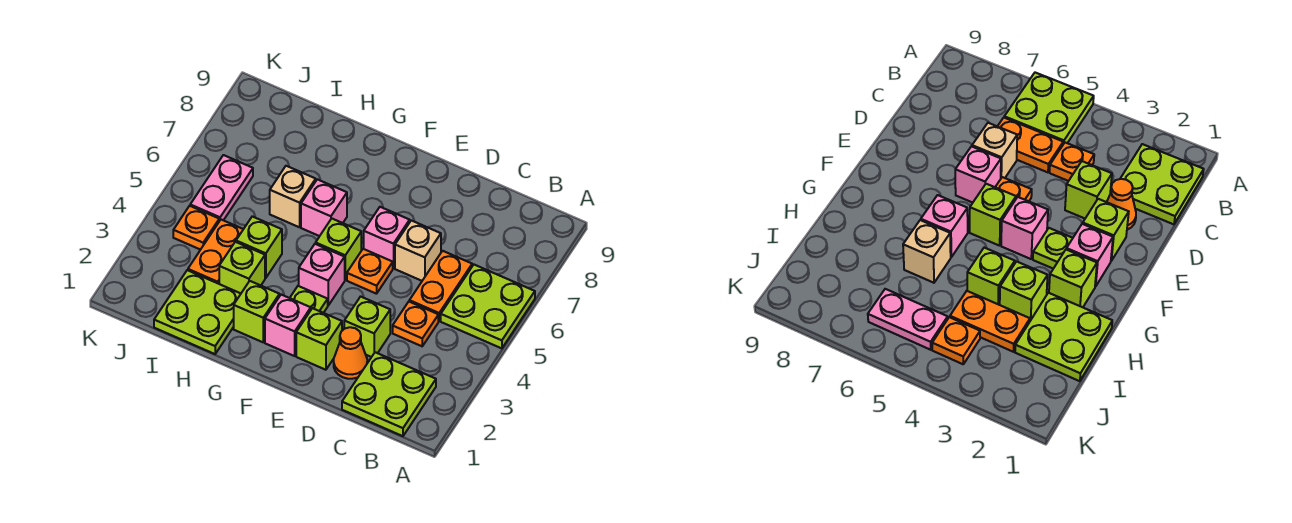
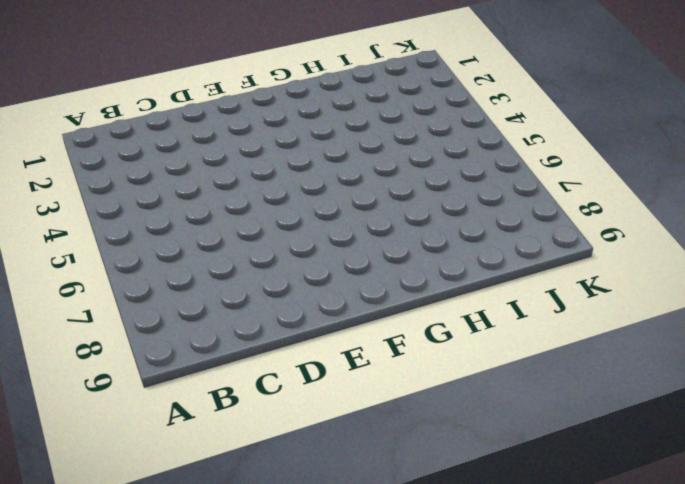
none -> lime plate A5:B6 level 1
none -> lime plate B1:C2 level 1
none -> orange plate C4 level 1

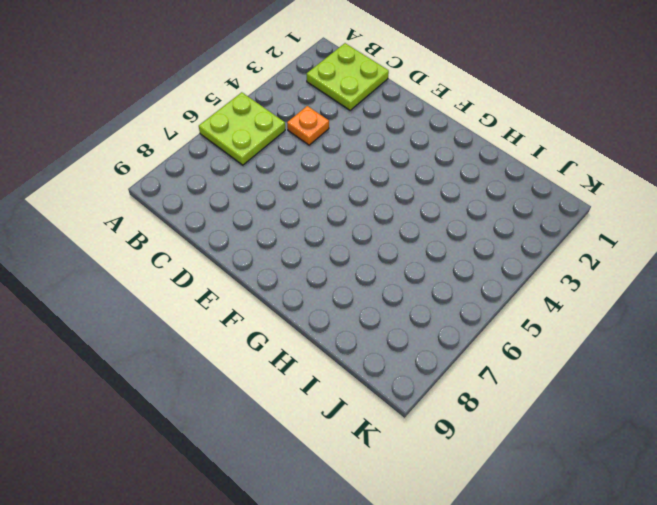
none -> orange plate C5:C6 level 1
none -> orange cone D2 level 1
none -> lime brick D3 level 1

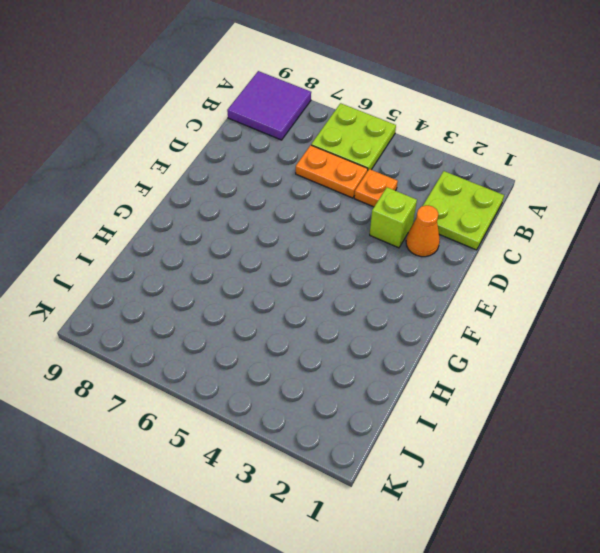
purple tile A8:B9 level 1 -> none
none -> tan brick D6 level 1
none -> lime brick E2 level 1
none -> orange plate E5 level 1

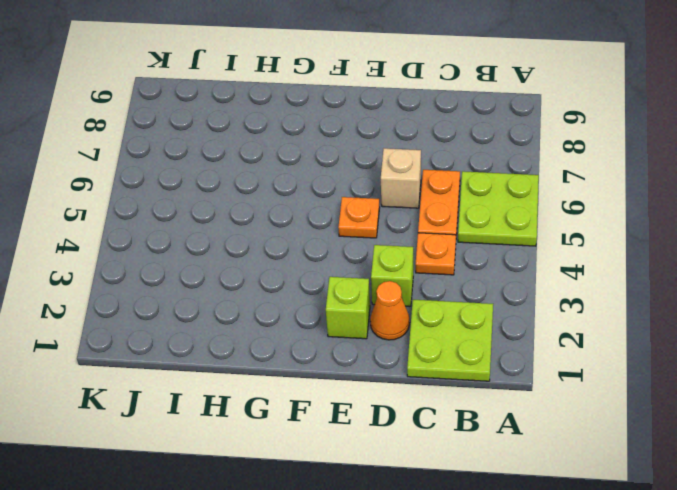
none -> pink brick E6 level 1
none -> pink brick F2 level 1
none -> lime plate F3 level 1

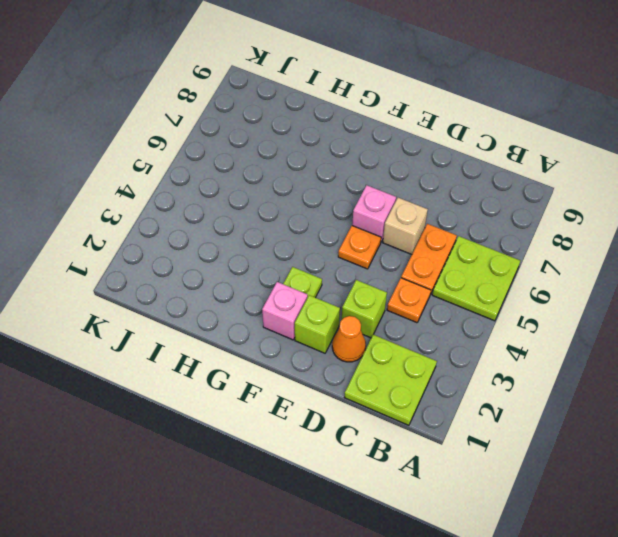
none -> pink brick F4 level 1
none -> lime brick F5 level 1
none -> lime brick G2 level 1

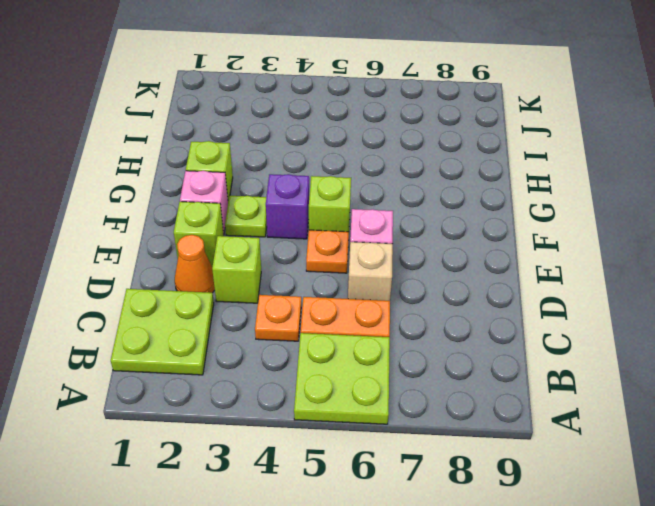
purple brick F4 level 1 -> pink brick F4 level 1
none -> pink brick G6 level 1
none -> lime plate H1:I2 level 1
none -> lime brick H3 level 1

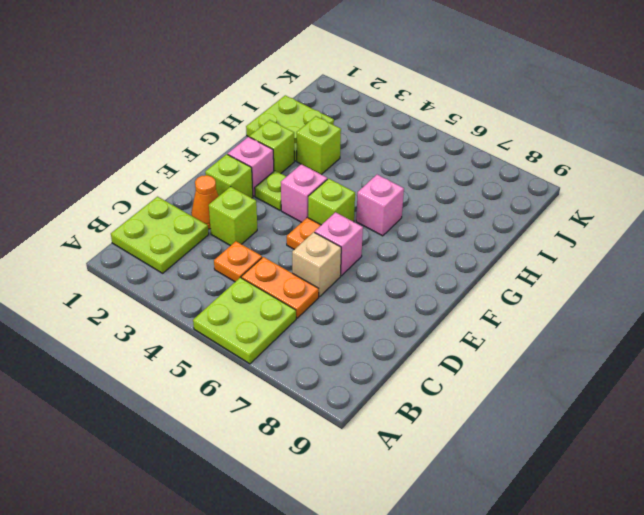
none -> lime brick H4 level 1
none -> tan brick H6 level 1
none -> orange plate I3:I4 level 1

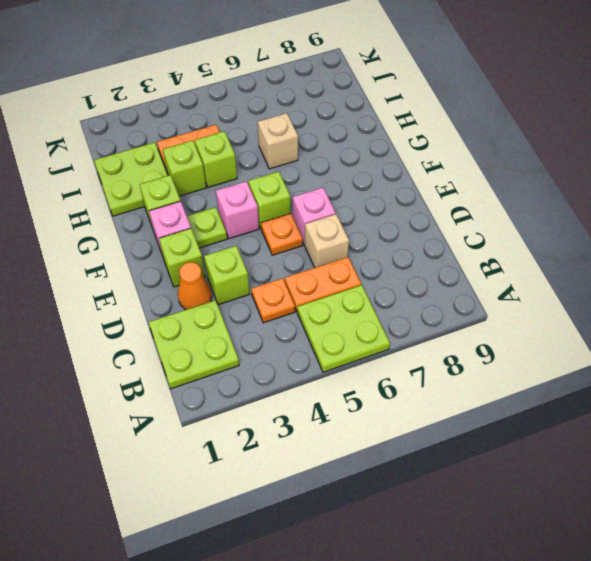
none -> pink brick G6 level 1
none -> orange plate J4 level 1
none -> pink plate J5:J6 level 1

